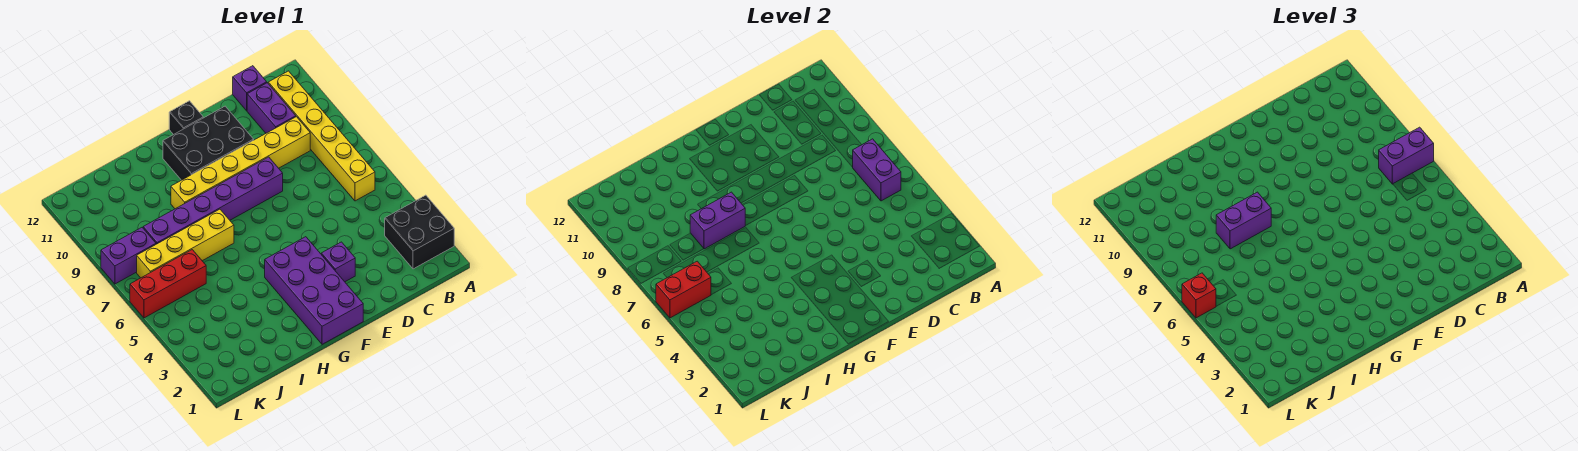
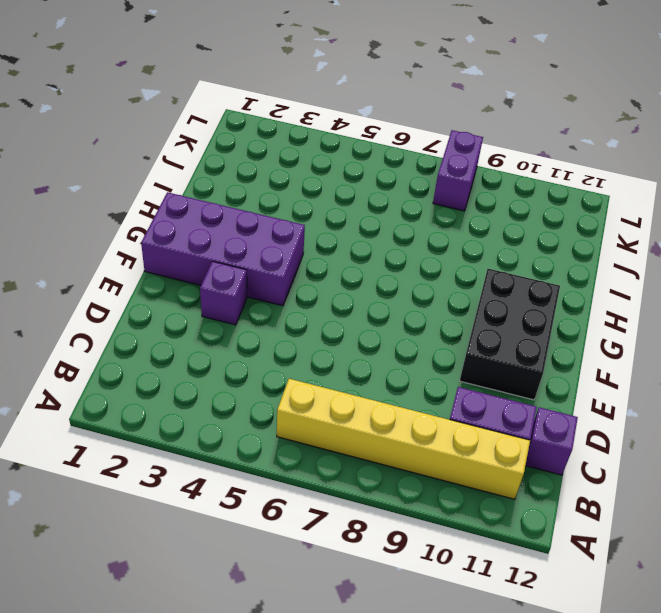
none -> black brick A2:B3 level 1
none -> yellow brick C9:H9 level 1
none -> purple brick E8:J8 level 1

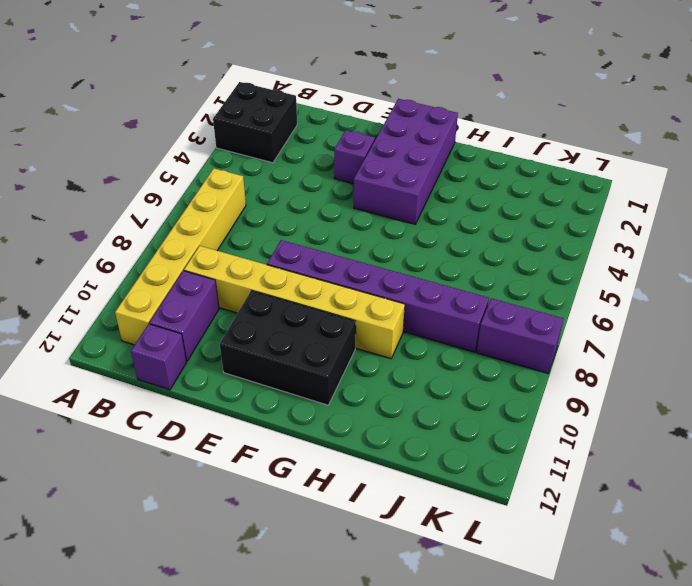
none -> black brick F12 level 1
none -> yellow brick H7:K7 level 1
none -> red brick J6:L6 level 1

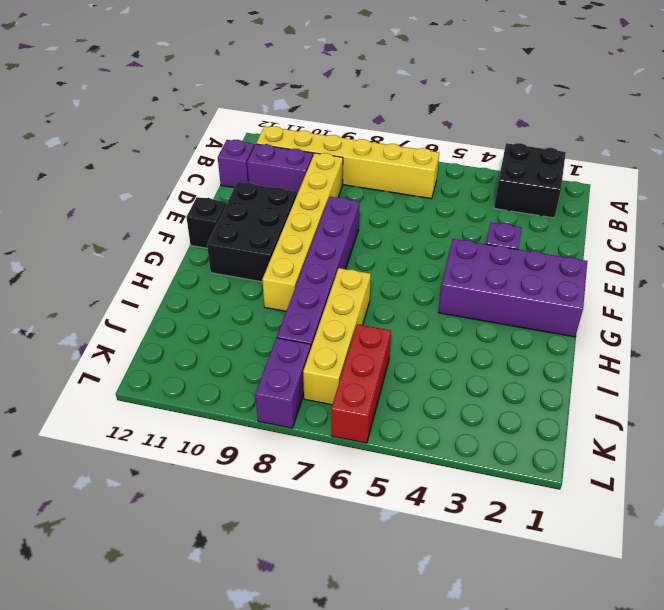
none -> purple brick B6:B7 level 2
none -> purple brick H8:I8 level 2
none -> red brick K6:L6 level 2

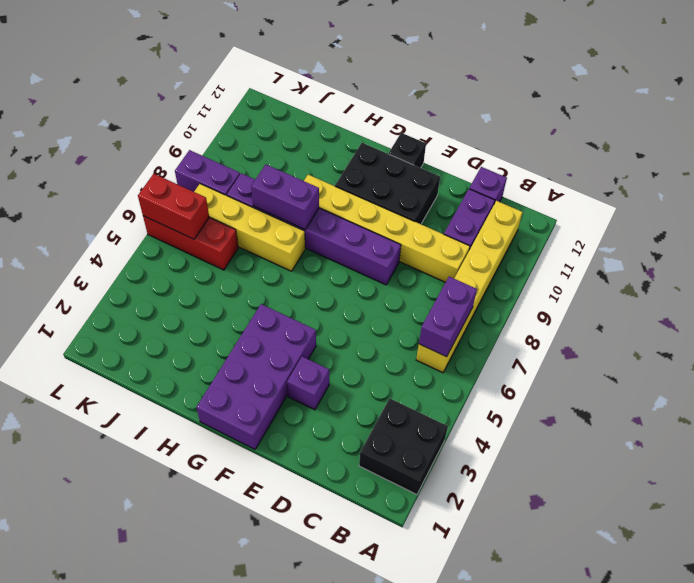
none -> purple brick A7:B7 level 3
none -> purple brick H8:I8 level 3
none -> red brick L6 level 3

